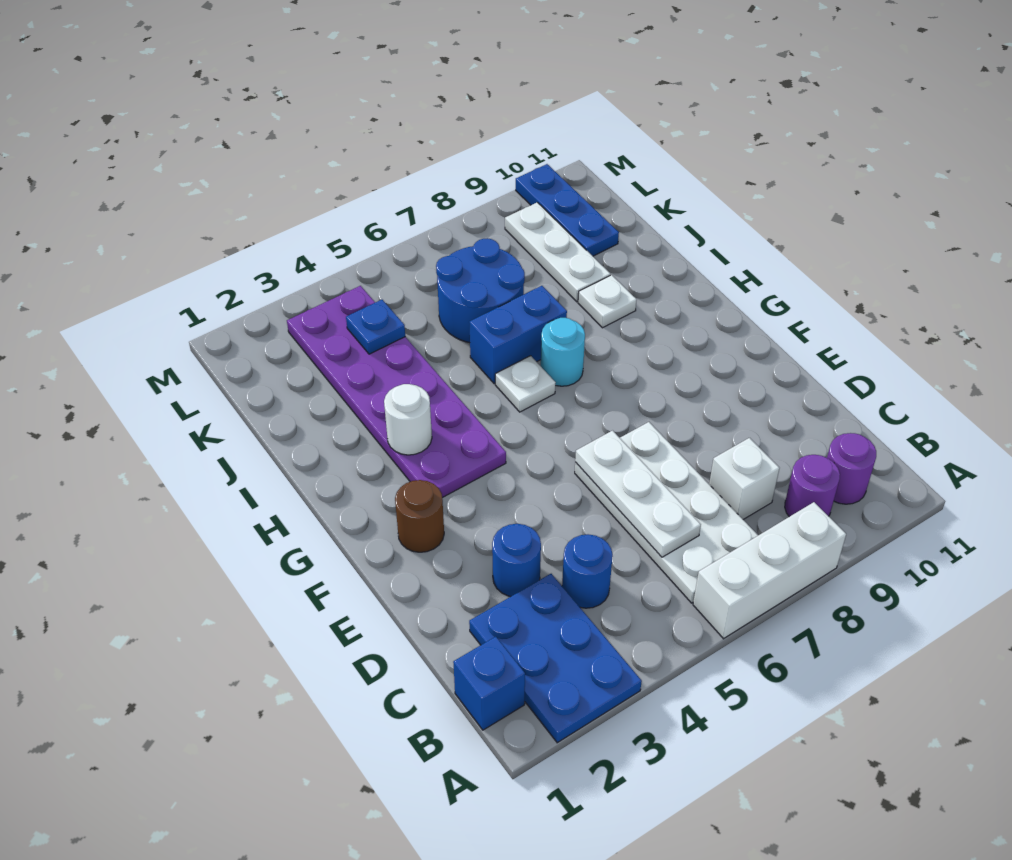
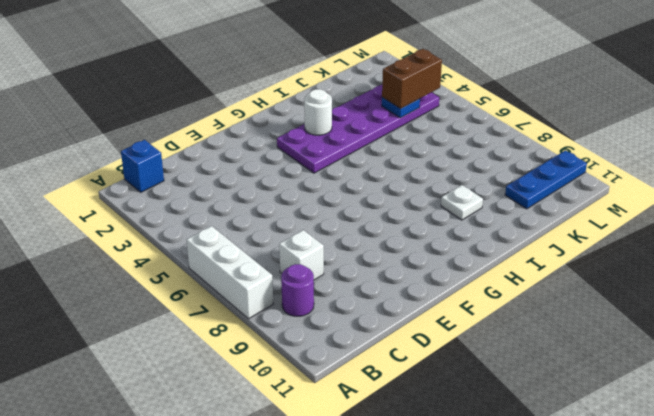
brown brick K4:L4 level 3 -> none
none -> blue plate A2:C3 level 1
none -> white plate B6:E7 level 1
none -> purple round brick B10 level 1

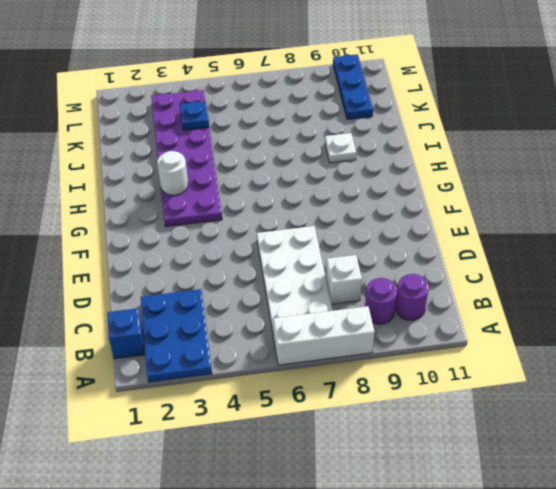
none -> blue round brick C4 level 1
none -> blue round brick D3 level 1
none -> brown round brick F2 level 1

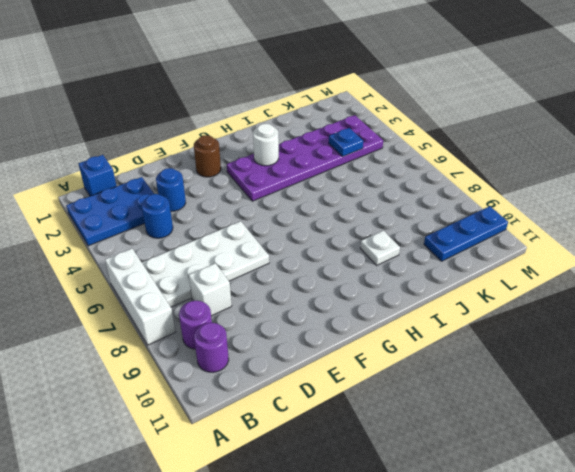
none -> white plate H6 level 1
none -> cyan round brick H7 level 1
none -> blue brick I6:I7 level 1

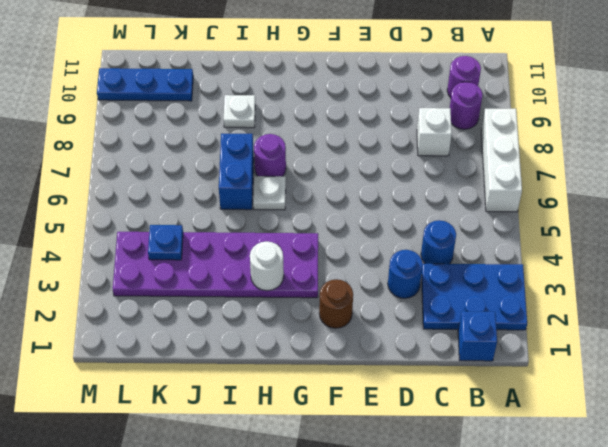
purple round brick H7 level 1 -> cyan round brick H7 level 1
none -> white plate B6:E7 level 1
none -> blue round brick J6:K7 level 1
none -> white plate J9:L9 level 1

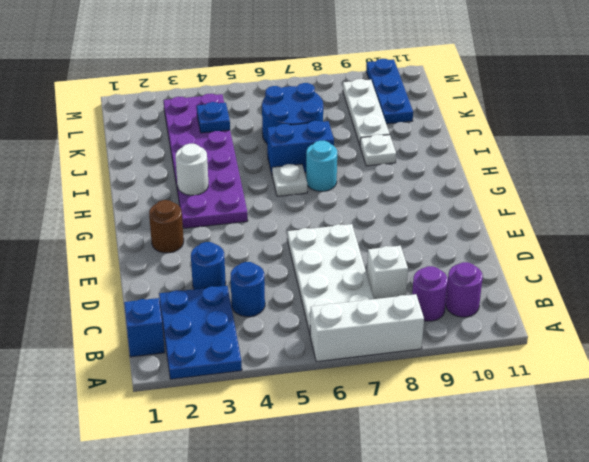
none -> white plate C6:E6 level 2

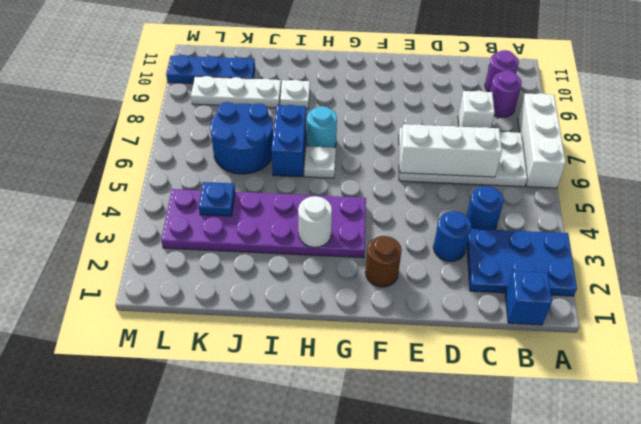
white brick C6:E6 level 2 -> white plate C6:E6 level 2

